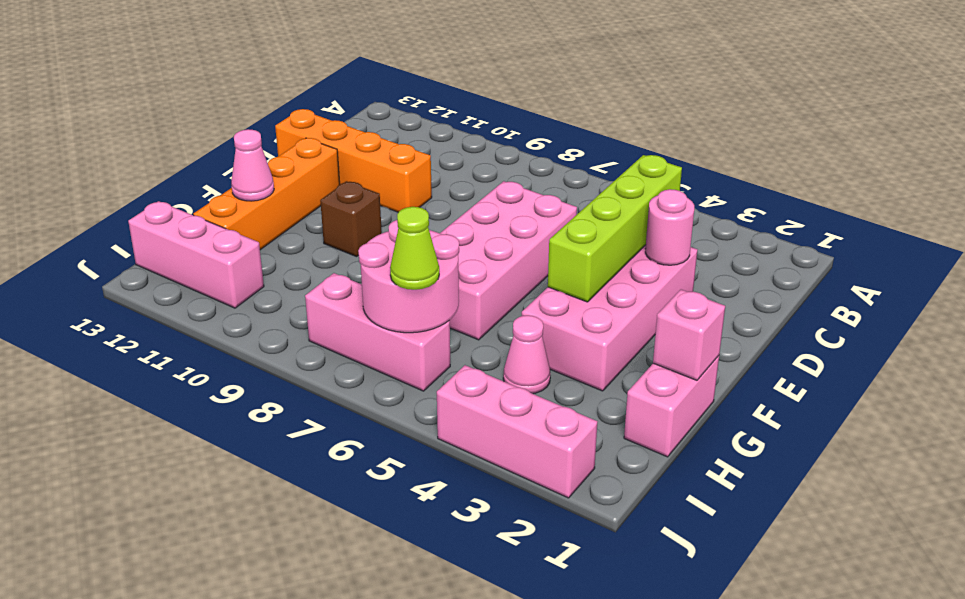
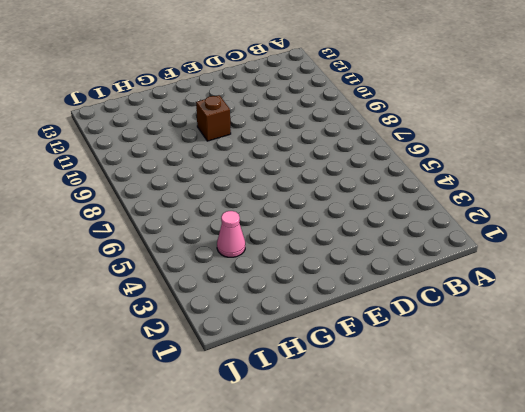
none -> pink brick D3:G4 level 1
none -> pink brick D6:G7 level 1
none -> orange brick D10:D13 level 1

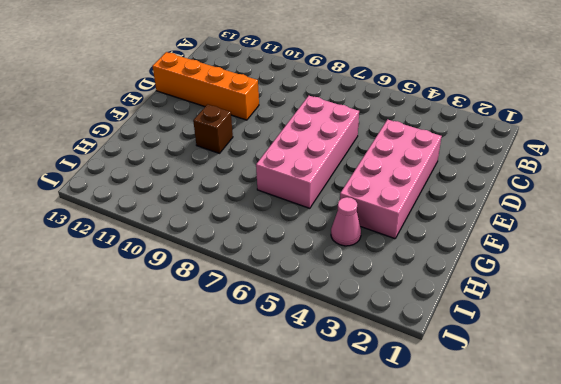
none -> orange brick E12:H12 level 1
none -> pink brick G1:H1 level 1
none -> pink brick I6:I8 level 1

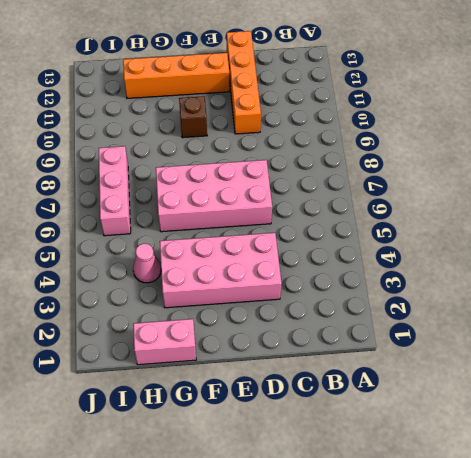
none -> pink brick I11:I13 level 1
none -> pink brick J2:J4 level 1
none -> lime brick C4:F4 level 2

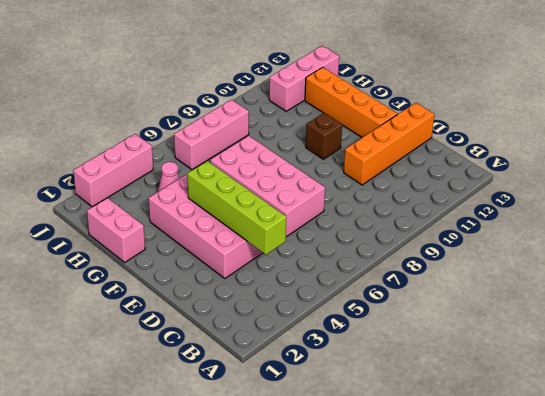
none -> pink round brick D3 level 2
none -> pink brick G1 level 2
none -> pink cone G12 level 2

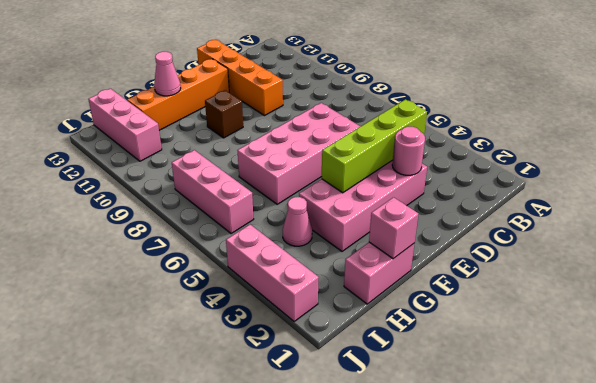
none -> pink round brick H6:I7 level 2
none -> lime cone I6 level 3

